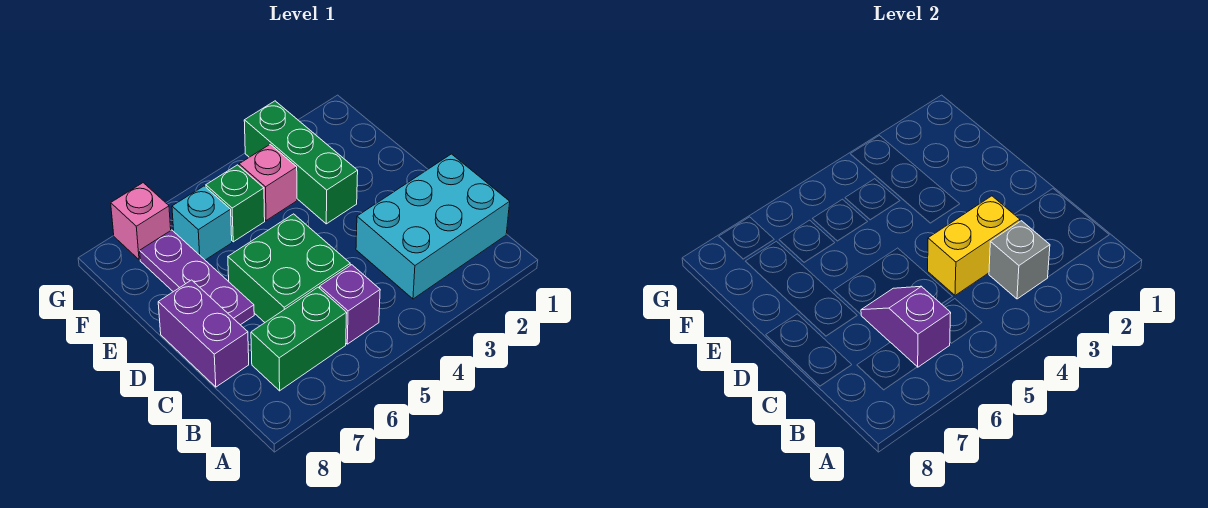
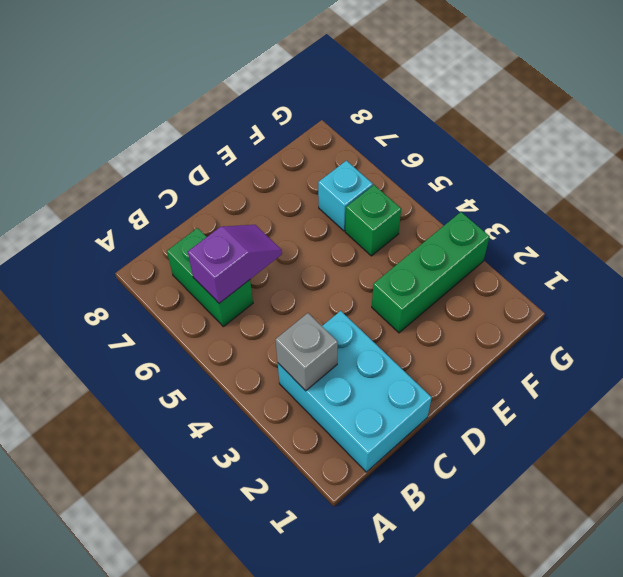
none -> purple brick B5 level 1
none -> green brick C5:D6 level 1
none -> purple brick C8:D8 level 1

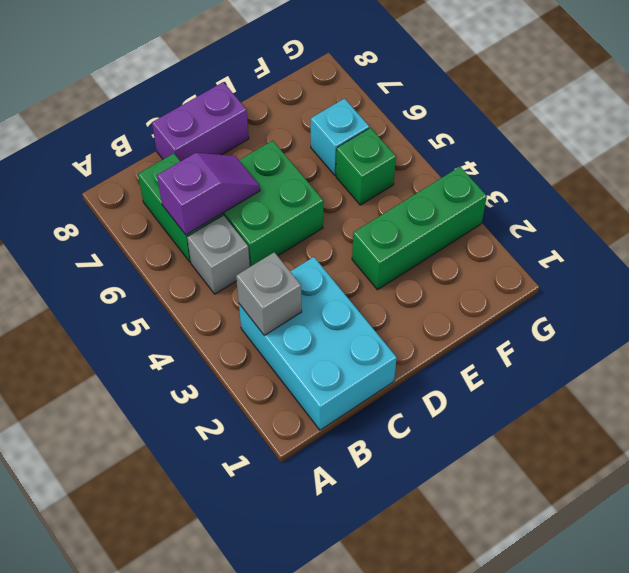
grey brick B5 level 1 -> purple brick B5 level 1
none -> purple plate D7:F7 level 1
none -> pink brick F4 level 1
none -> pink brick G7 level 1

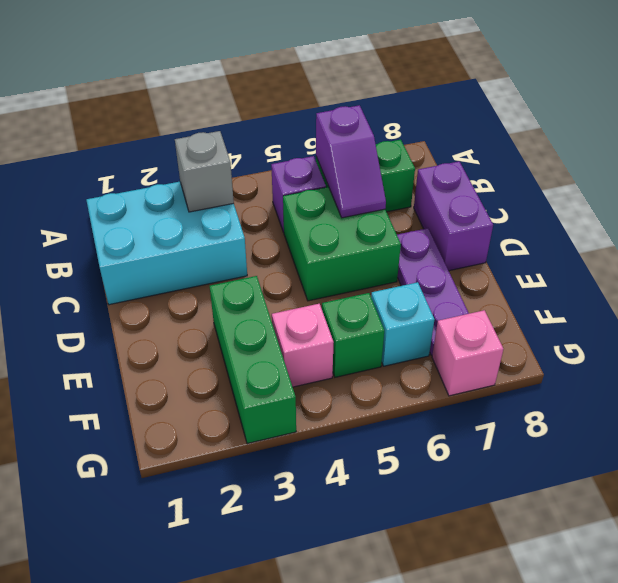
none -> yellow brick C3:C4 level 2

